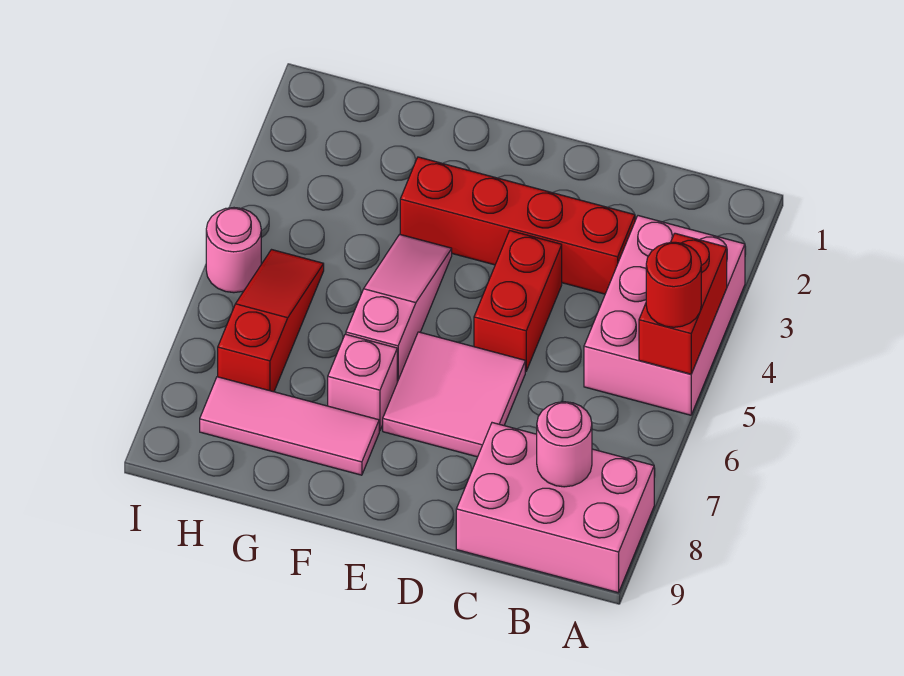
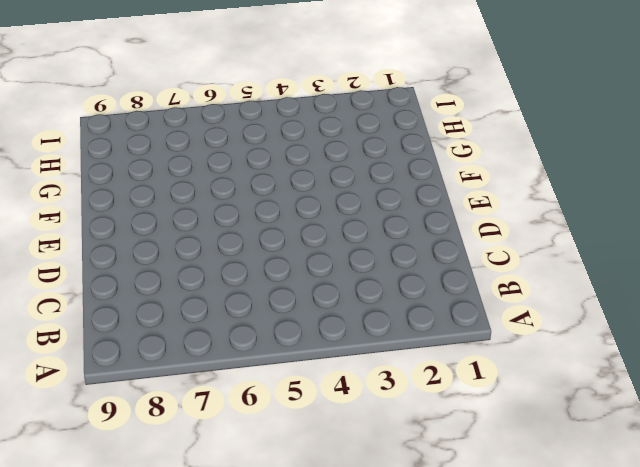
none -> pink brick A3:B5 level 1
none -> pink brick A8:C9 level 1
none -> red brick C3:F3 level 1

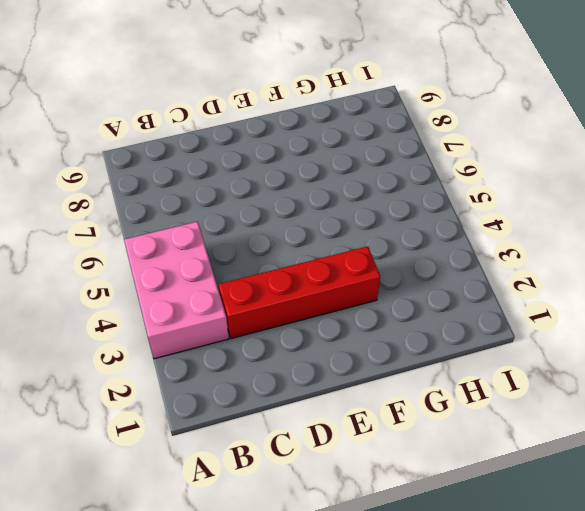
none -> pink brick A8:C9 level 1
none -> red brick D4:D5 level 1
none -> pink tile D6:E7 level 1

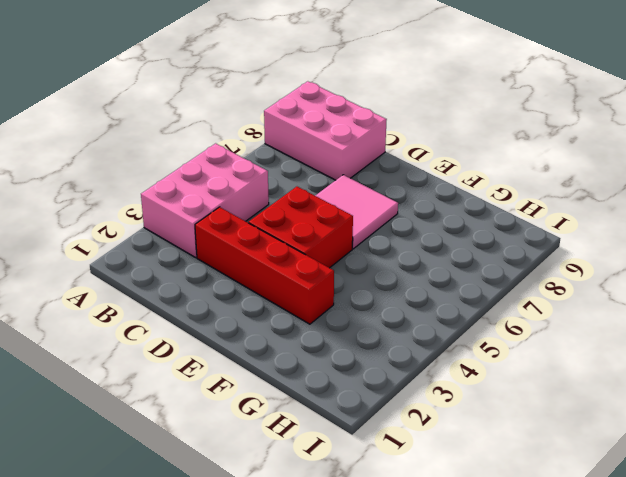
red brick D4:E5 level 1 -> red brick D4:D5 level 1
none -> pink slope F4:F6 level 1 top 6
none -> pink brick F7 level 1
none -> pink tile F8:H8 level 1

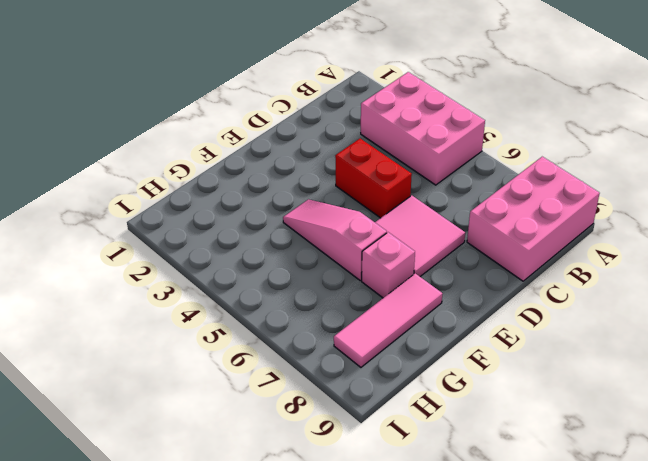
none -> red brick C3:F3 level 1
none -> red slope H5:H7 level 1 top 7
none -> pink round brick I5 level 1

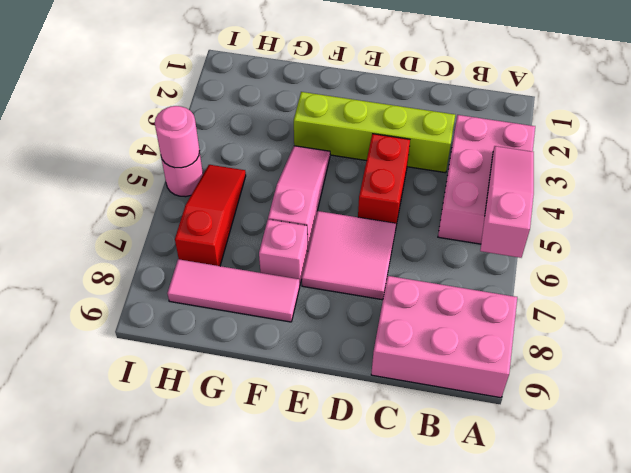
pink slope A4:A6 level 2 top 6 -> red brick A4:A5 level 2
lime brick C3:F3 level 1 -> red brick C3:F3 level 1
pink round brick I5 level 2 -> pink round brick B8 level 2
none -> red round brick A5 level 3

